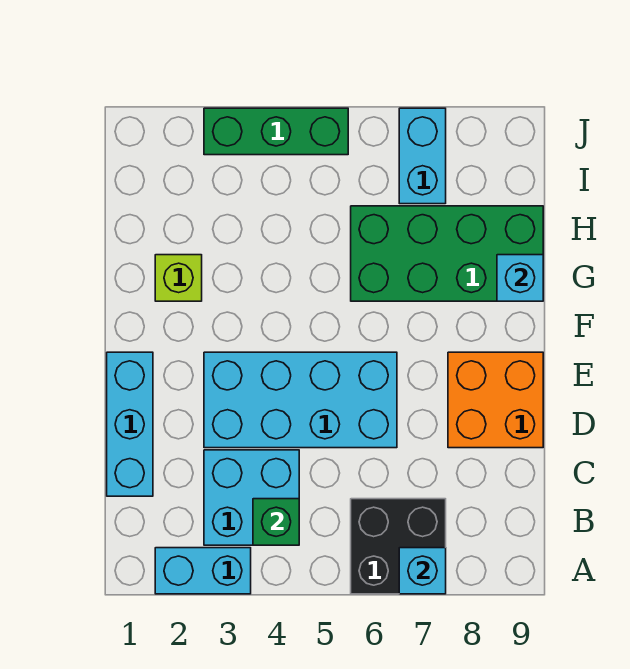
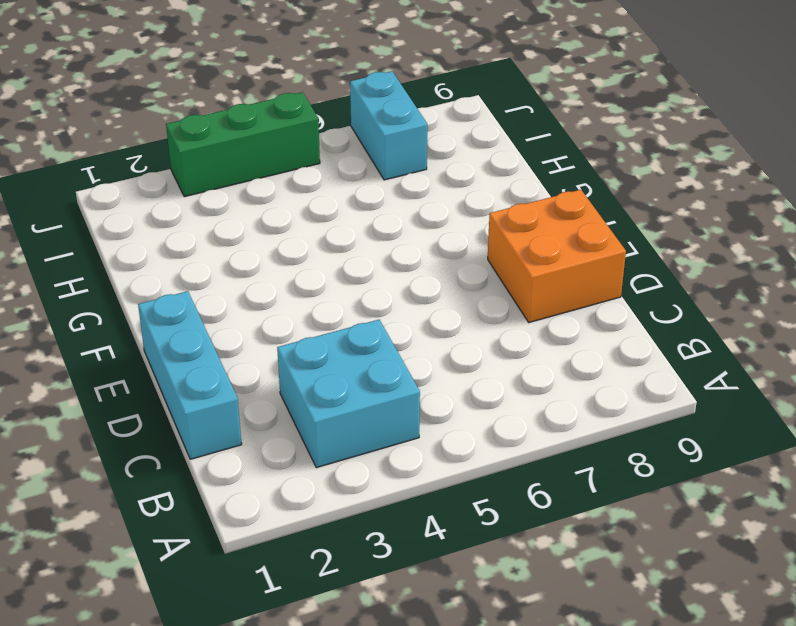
none -> cyan brick A2:A3 level 1
none -> black brick A6:B7 level 1
none -> cyan brick D3:E6 level 1

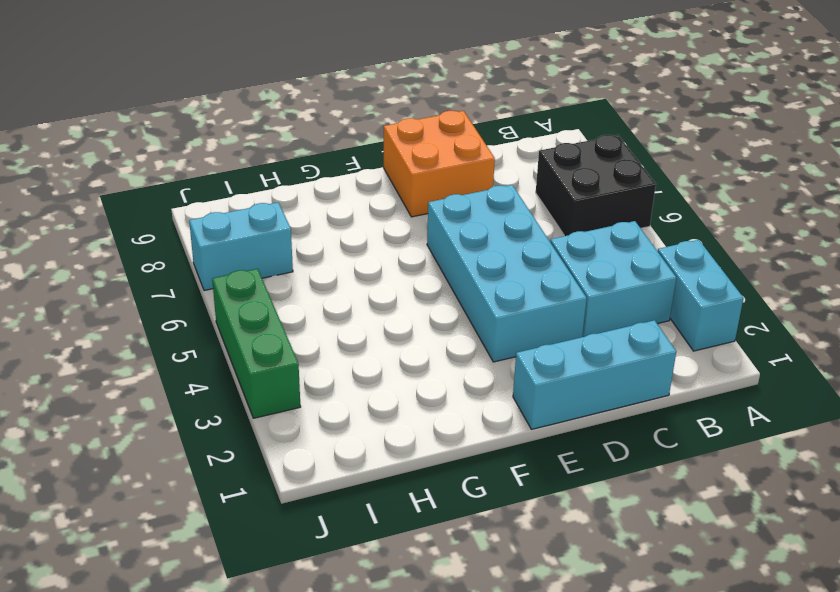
none -> lime brick G2 level 1
none -> green brick G6:H9 level 1
none -> cyan brick A7 level 2

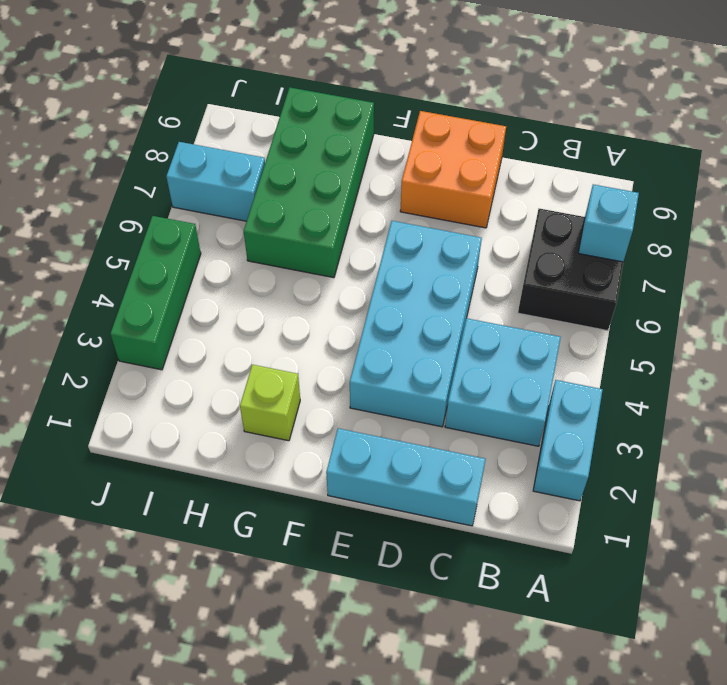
none -> green brick B4 level 2
none -> cyan brick G9 level 2

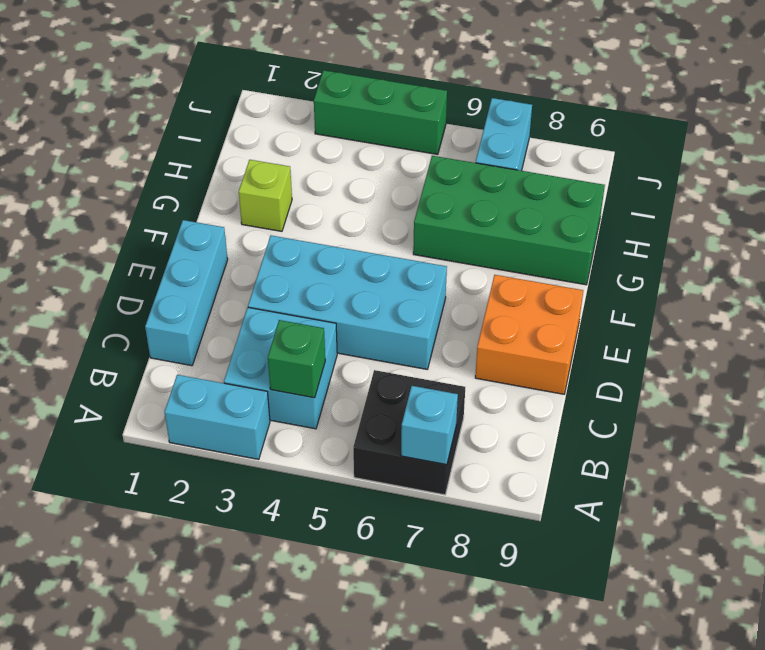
none -> cyan brick G9 level 2

